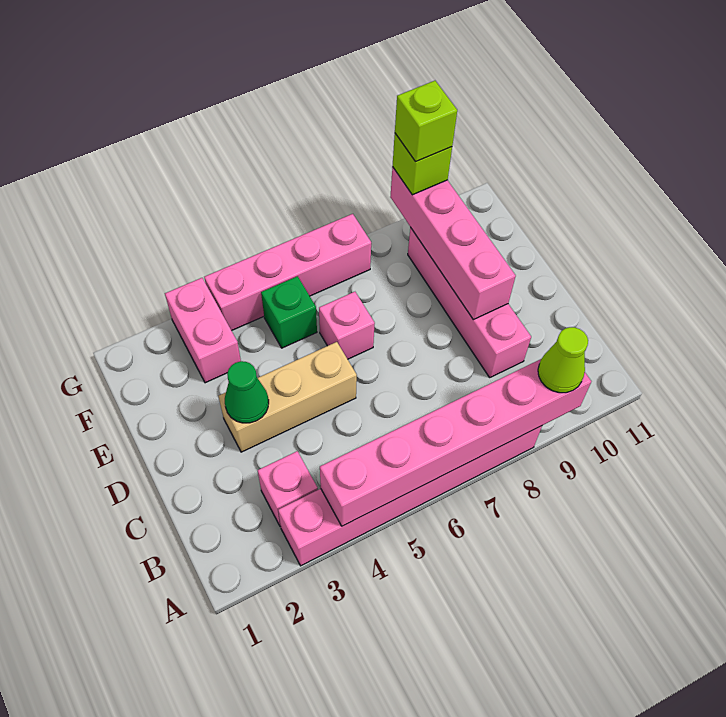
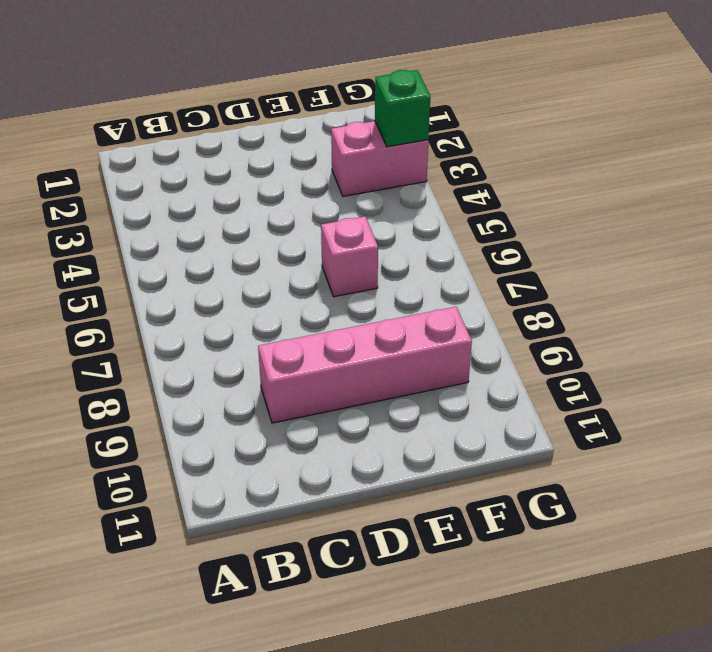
green brick G3 level 2 -> green brick F5 level 1
none -> pink brick A3:A8 level 1
none -> pink brick B3 level 1
none -> tan brick D3:D5 level 1

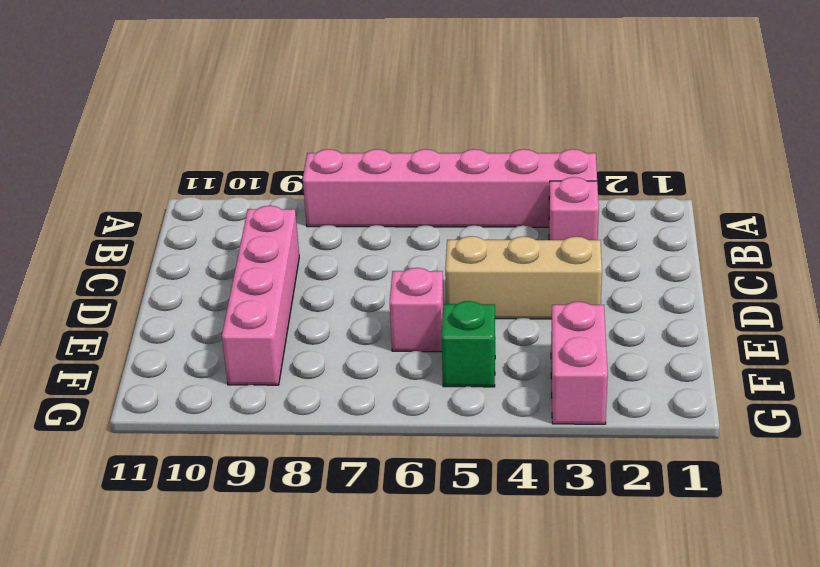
none -> pink brick G4:G7 level 1
none -> pink brick A4:A9 level 2
none -> green cone D3 level 2

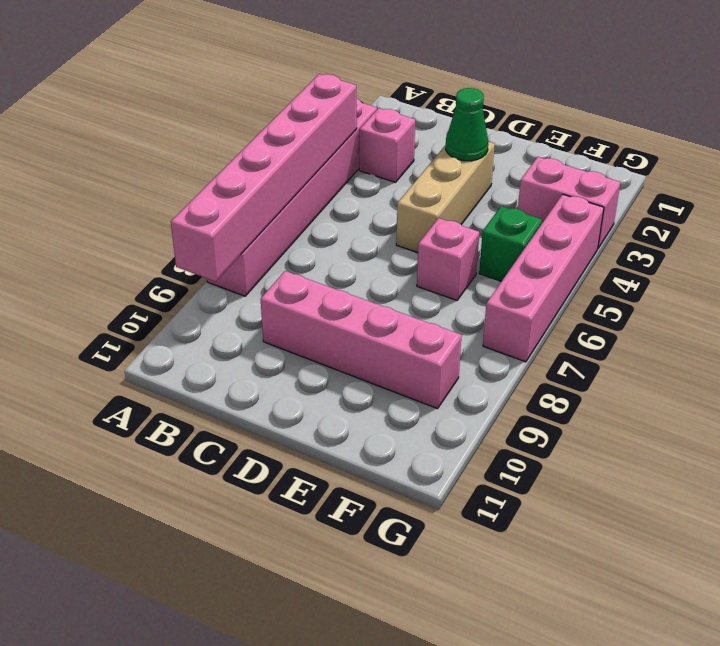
none -> pink brick D9:G9 level 2
none -> lime cone A9 level 3
none -> lime brick G9 level 3

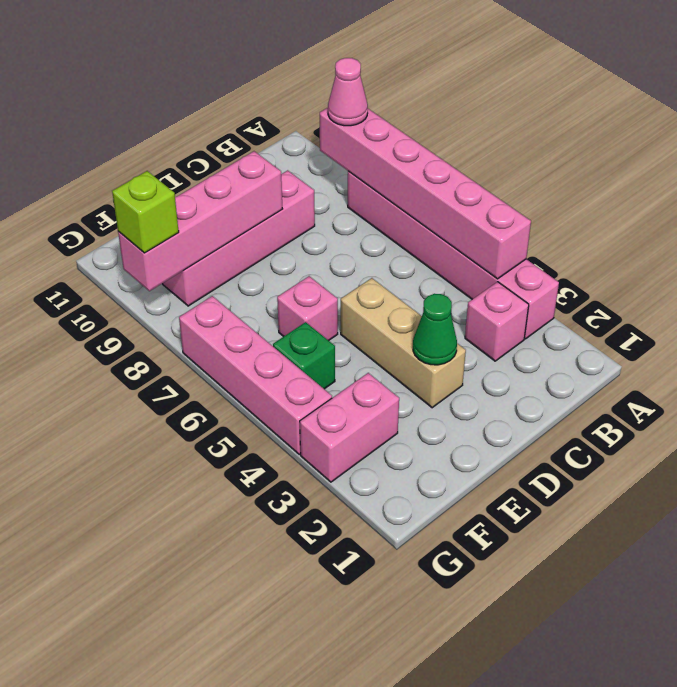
pink cone A9 level 3 -> lime cone A9 level 3
none -> lime brick G9 level 4

